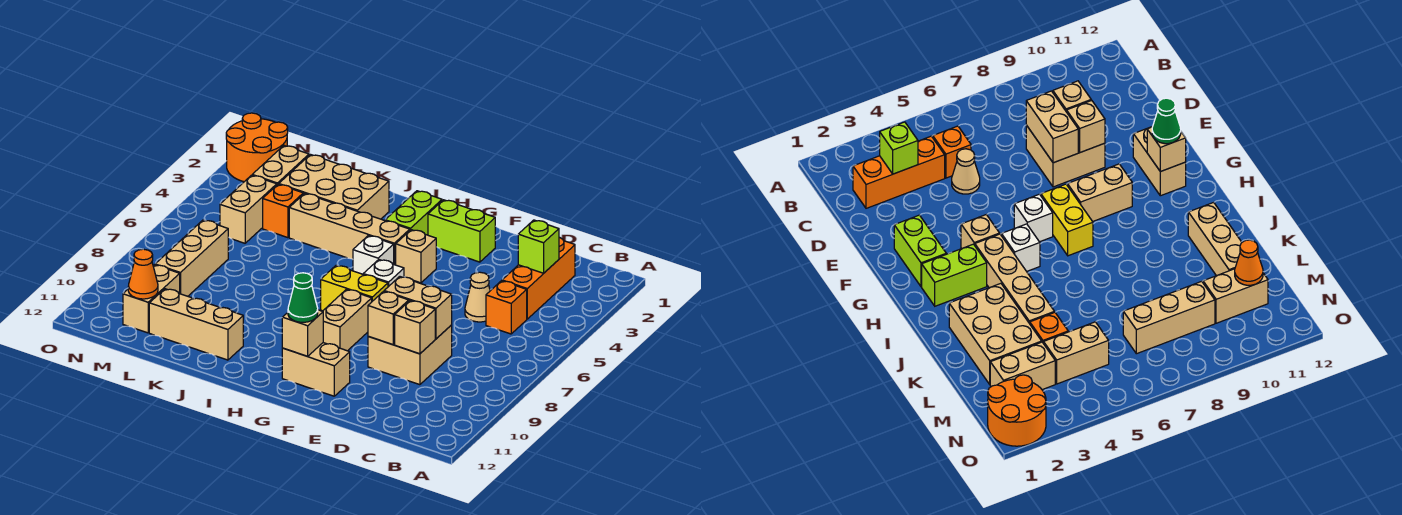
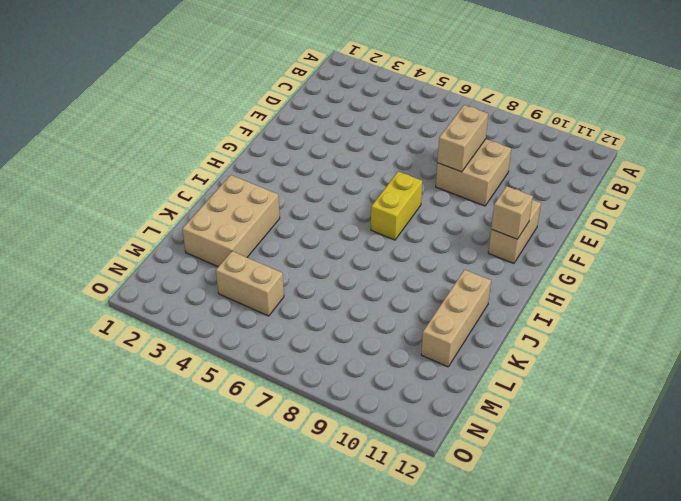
none -> orange brick C2:C4 level 1
none -> orange brick C5 level 1
none -> tan cone D5 level 1

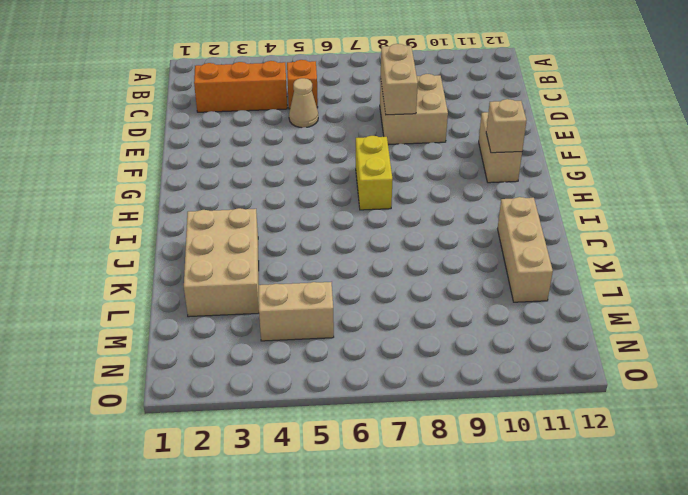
none -> lime brick F2:G2 level 1
none -> tan brick G4 level 1
none -> white brick G6 level 1

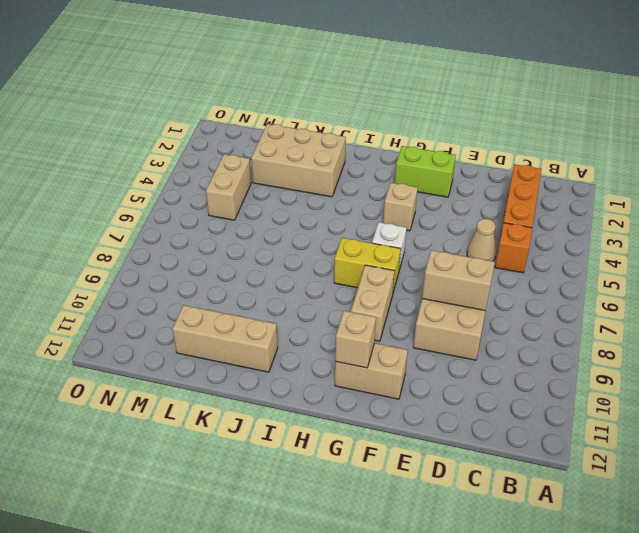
none -> lime brick H2:H3 level 1
none -> tan brick H4:K4 level 1
none -> white brick H5 level 1

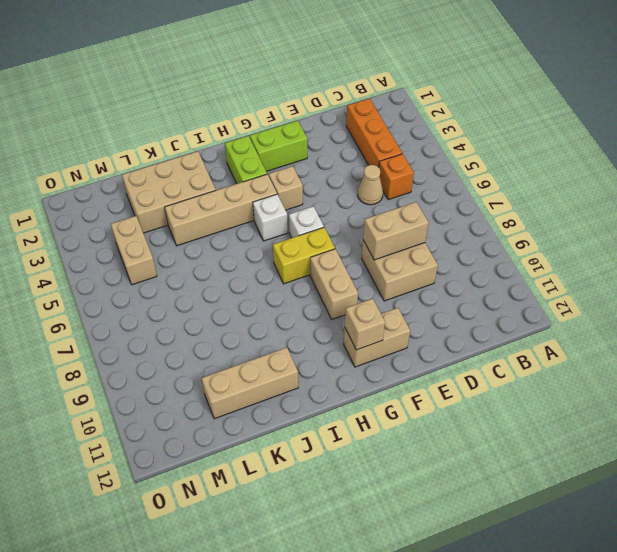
none -> orange brick L4 level 1
none -> tan brick M2:M3 level 1
none -> tan brick M7:M9 level 1

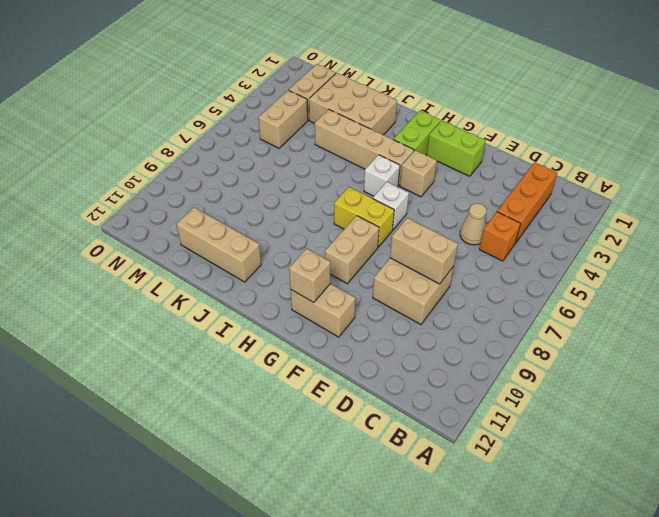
none -> orange brick L4 level 1
none -> tan brick M7:M9 level 1
none -> tan brick M10:M11 level 1

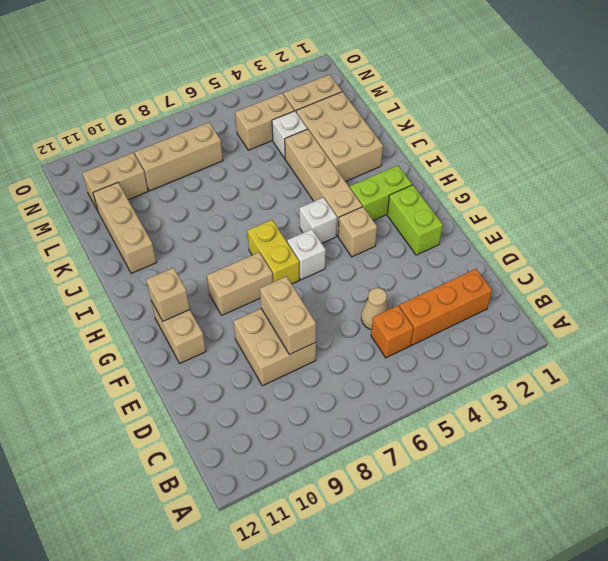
white brick L4 level 1 -> orange brick L4 level 1
none -> orange round brick N1:O2 level 1
none -> lime brick C3 level 2
none -> tan brick D9 level 2

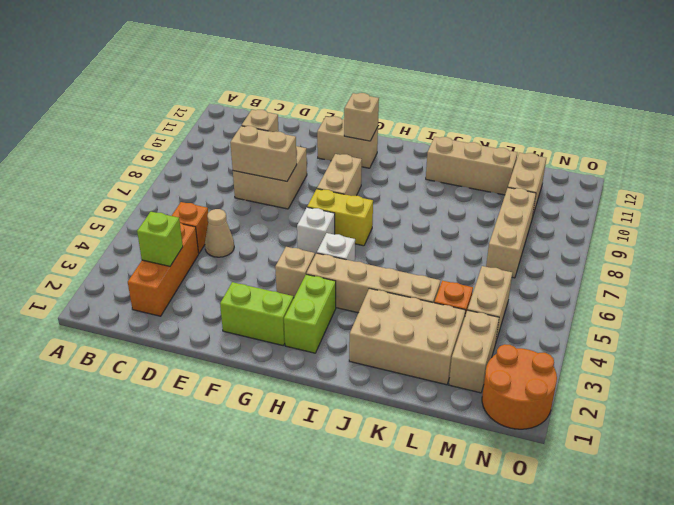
none -> tan brick E9 level 2
none -> orange cone M11 level 2
none -> green cone G11 level 3

